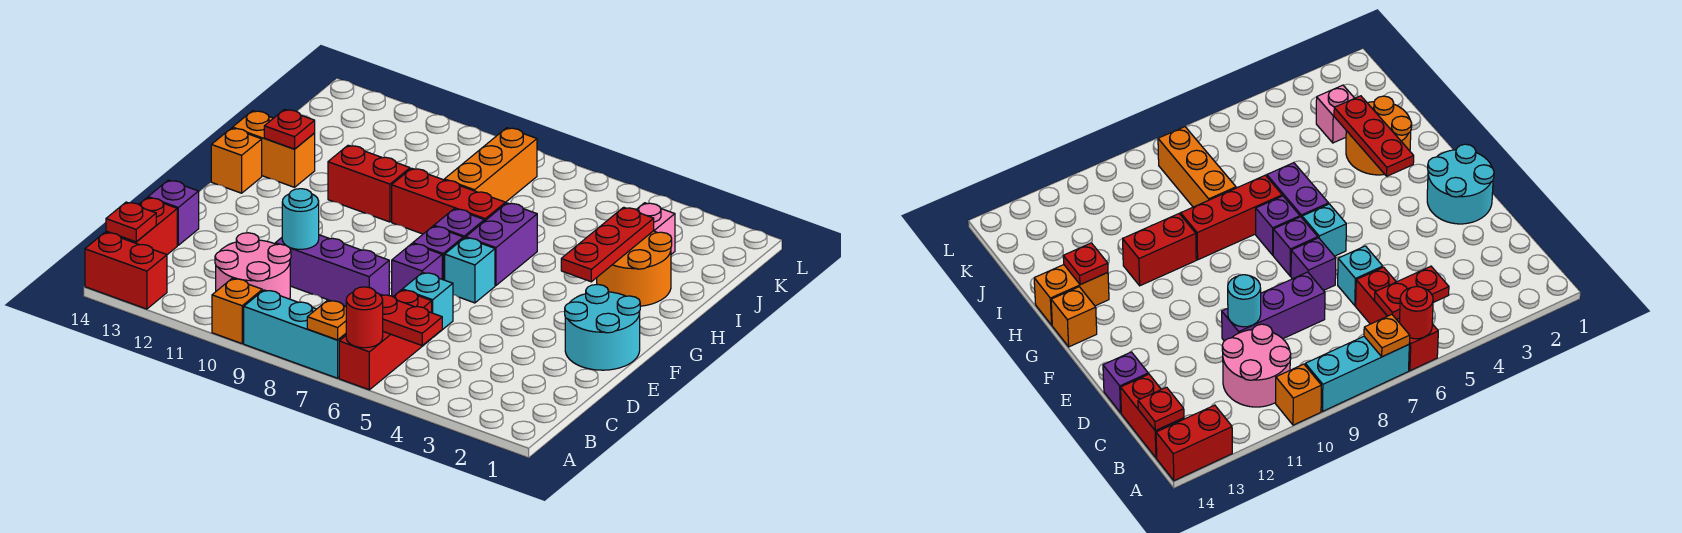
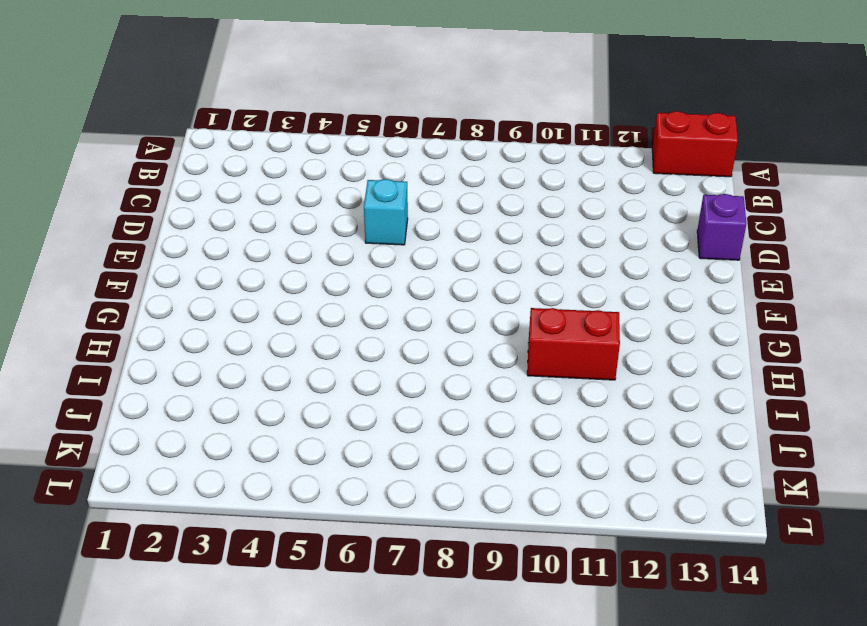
none -> red brick A6:C6 level 1
none -> cyan brick A7:A9 level 1
none -> orange brick A10 level 1

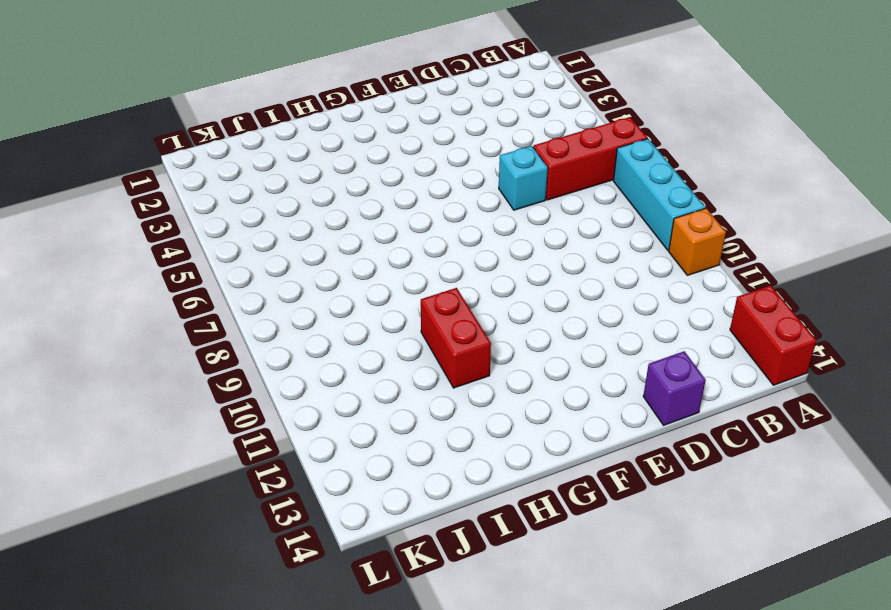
none -> pink round brick B10:C11 level 1
none -> red brick B14:C14 level 1
none -> purple brick D8:D10 level 1

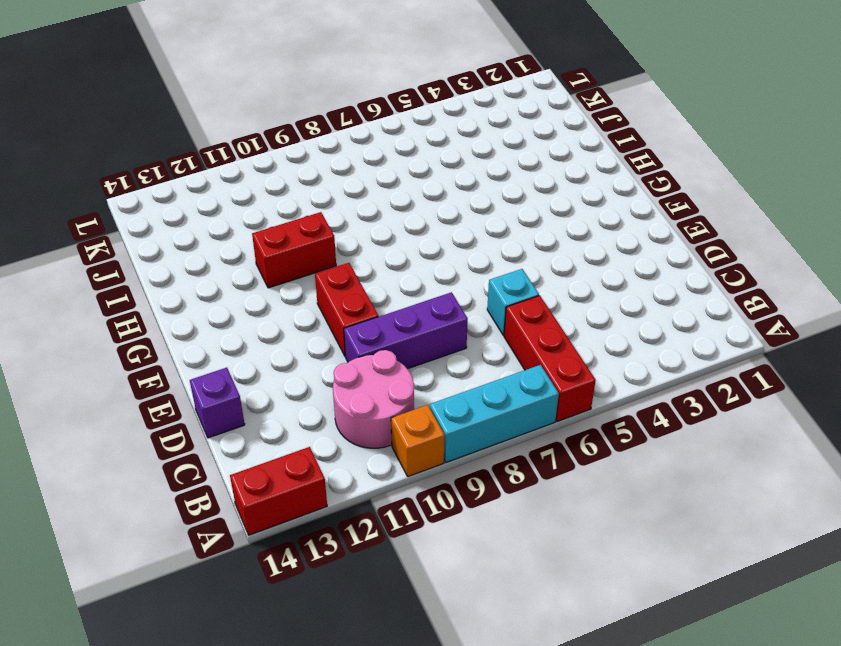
red brick E10:F10 level 1 -> red brick B14:C14 level 1
none -> cyan round brick E1:F2 level 1
none -> purple brick E7 level 1
none -> cyan brick F6 level 1

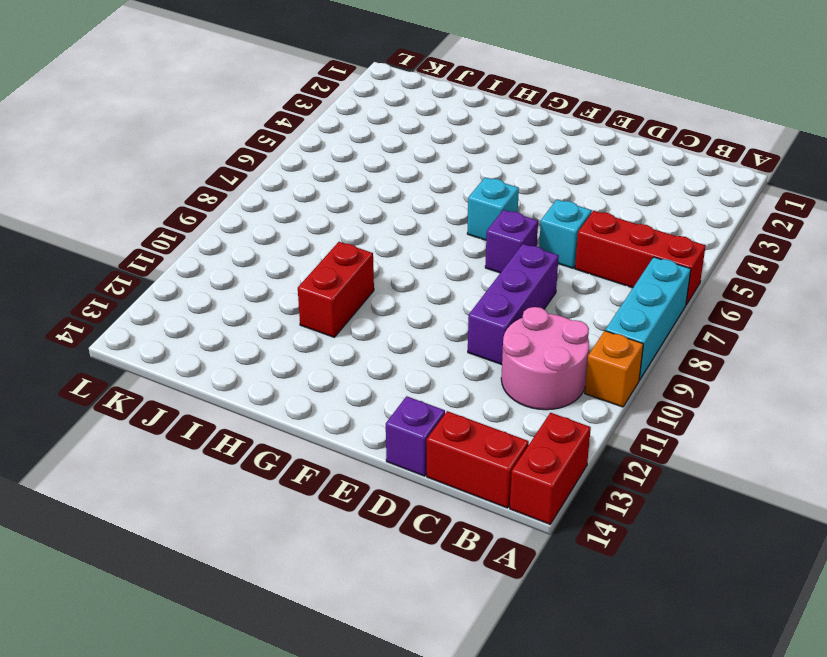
none -> cyan round brick E1:F2 level 1
none -> purple brick F7 level 1
none -> purple brick G6:H6 level 1

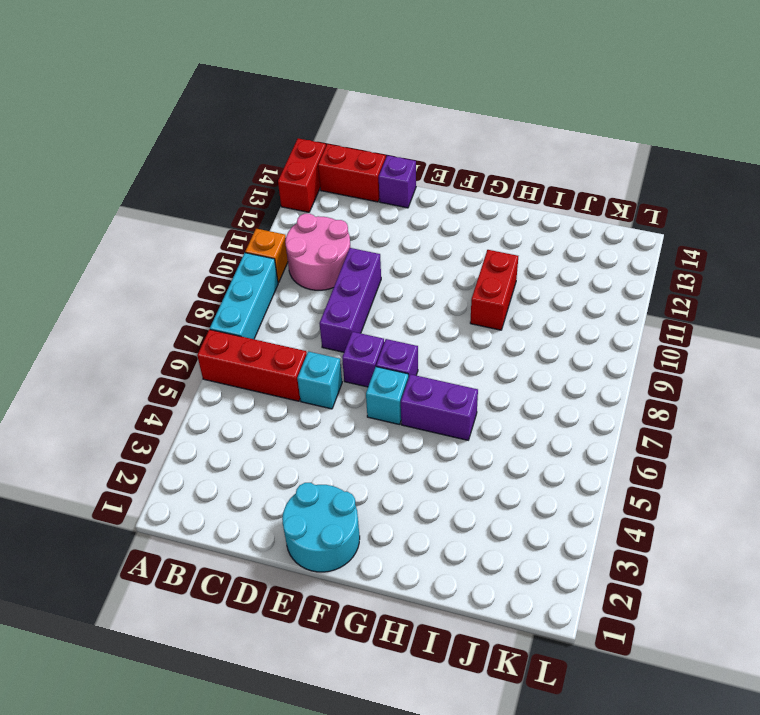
none -> purple brick G7 level 1
none -> orange brick G14 level 1
none -> orange round brick H2:I3 level 1

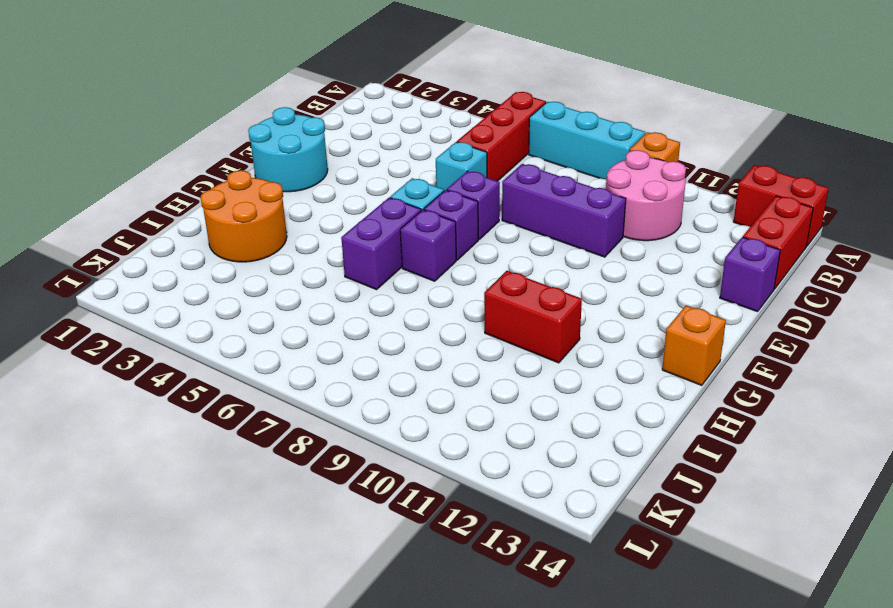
none -> red brick H7:H9 level 1
none -> orange brick H13:H14 level 1
none -> orange brick I8:K8 level 1

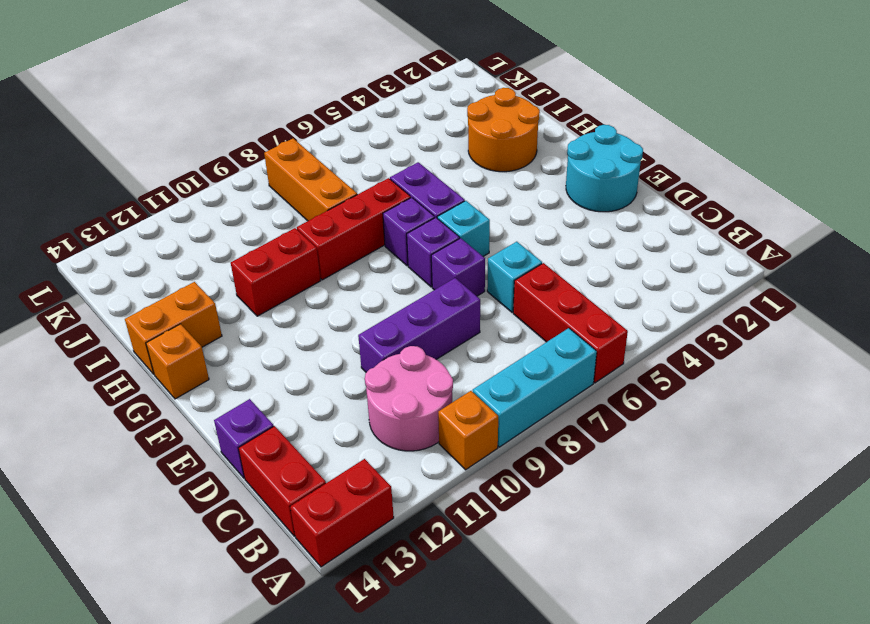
none -> pink brick J3 level 1
none -> red round brick A6 level 2
none -> orange plate A7 level 2

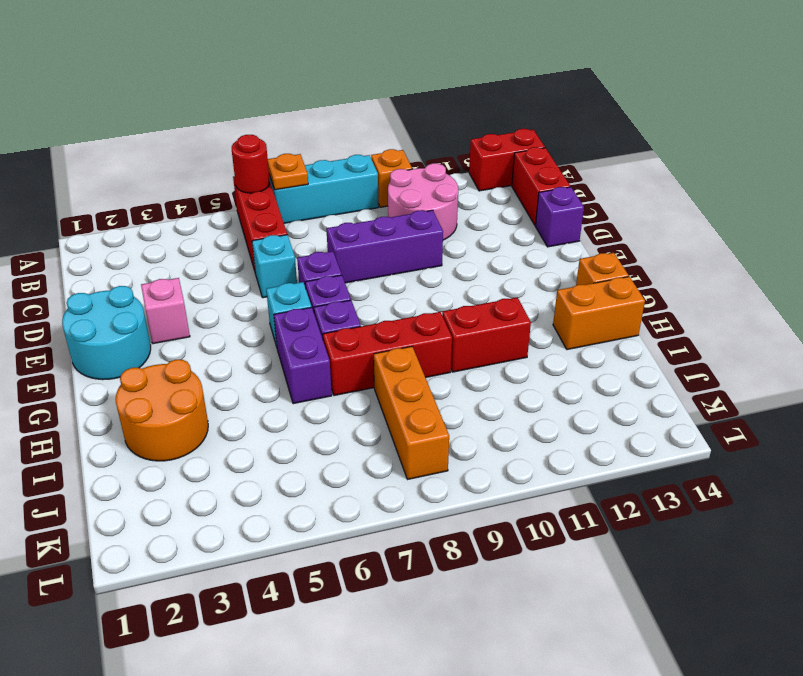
pink brick E3 level 1 -> pink brick J3 level 1
none -> red plate B5:B6 level 2
none -> red plate B14 level 2
none -> cyan round brick D10 level 2

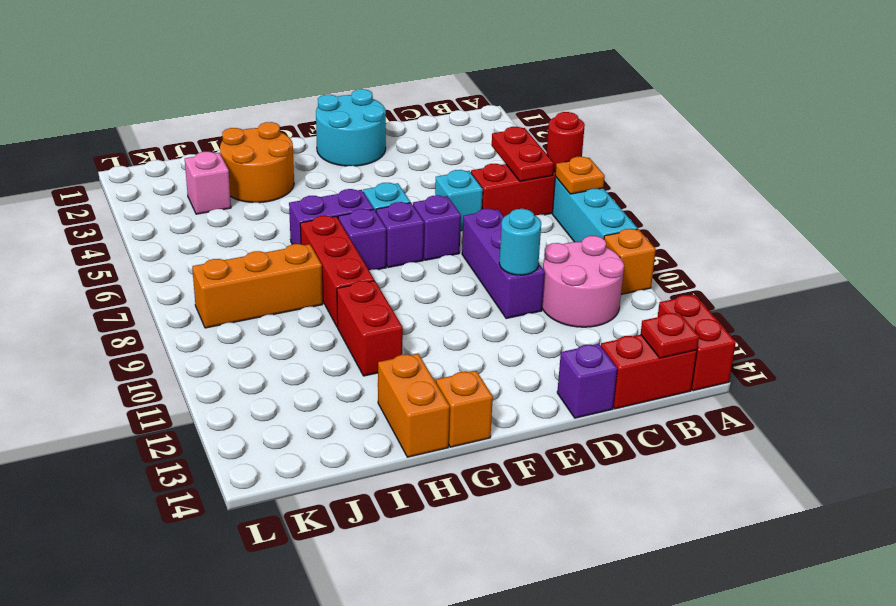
none -> red plate G3:I3 level 2
none -> red plate H13 level 2

